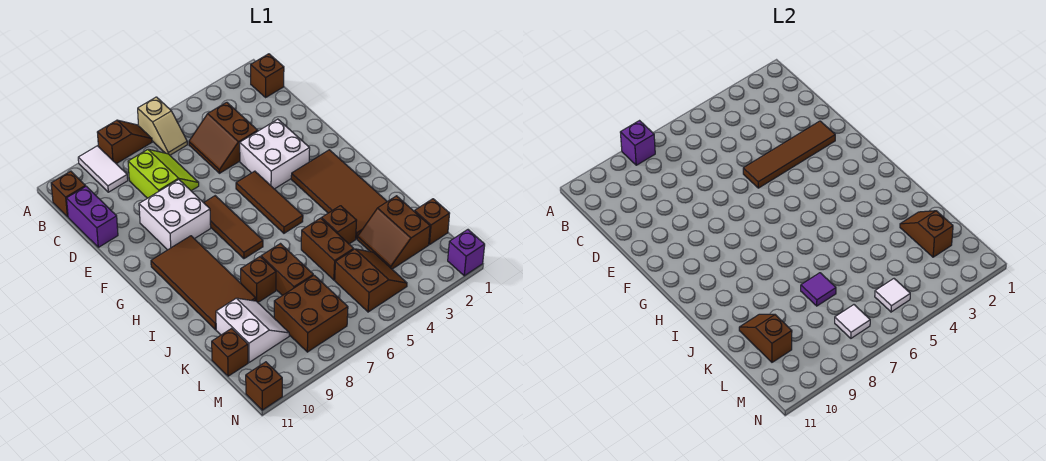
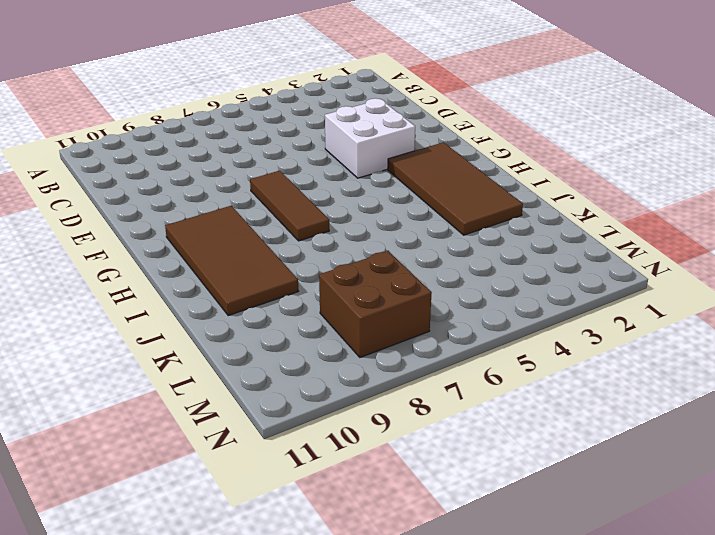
none -> tan slope A6:B6 level 1 top A
none -> brown slope A7:A8 level 1 top 8
none -> white tile A9:B9 level 1
none -> brown brick B1 level 1

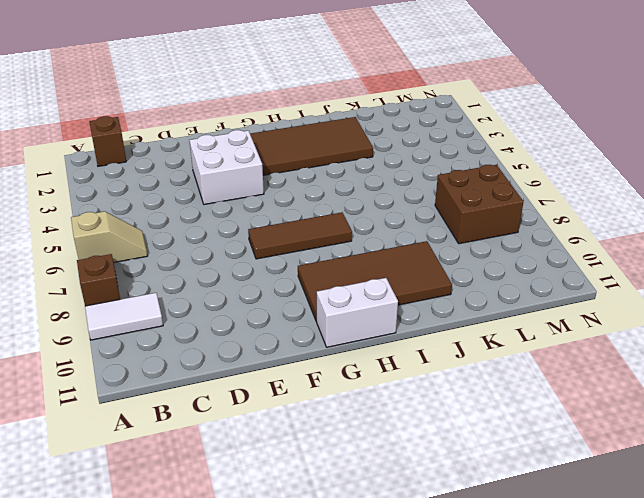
white brick G11:H11 level 1 -> none
none -> brown brick B11 level 1
none -> brown slope C4:D5 level 1 top 4
none -> lime slope C7:D8 level 1 top 8
none -> purple brick C11:D11 level 1

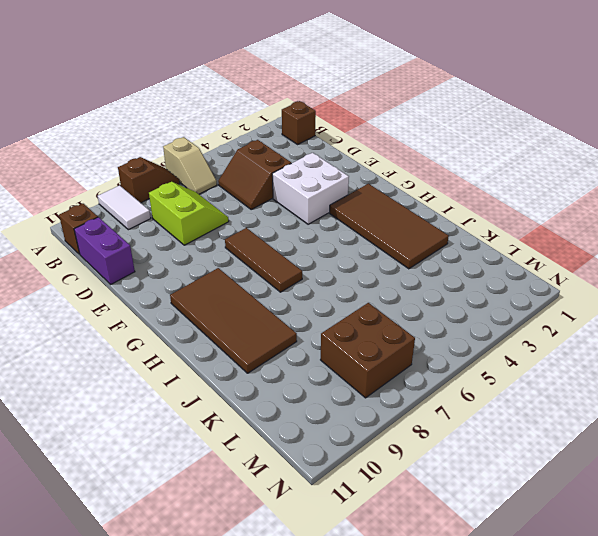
none -> white brick E8:F9 level 1
none -> brown tile F5:H5 level 1
none -> brown brick J4 level 1
none -> brown brick J5:K5 level 1

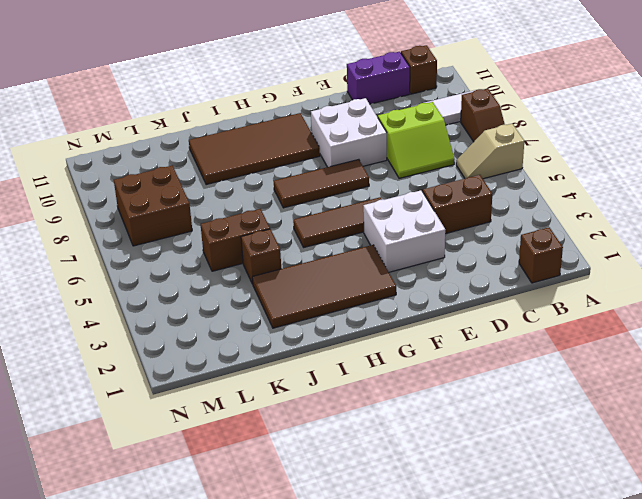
none -> brown brick J7:K7 level 1
none -> brown brick J8 level 1
none -> brown slope K2:L3 level 1 top 2
none -> white slope K9:L10 level 1 top 10

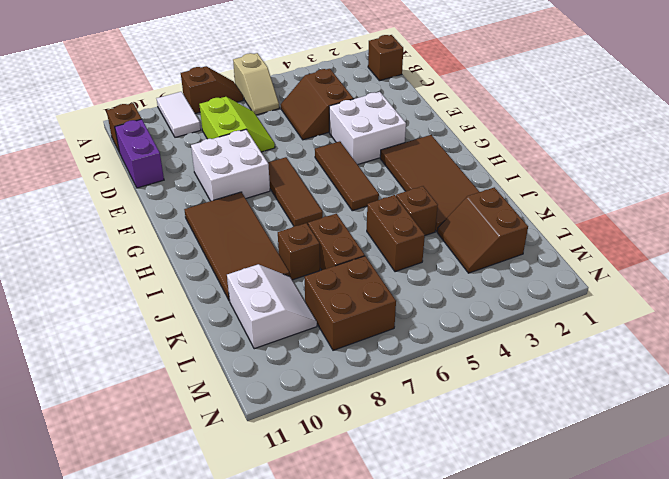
none -> brown brick L1 level 1
none -> brown slope L4:M5 level 1 top 5
none -> brown brick L11 level 1
none -> purple brick N1 level 1

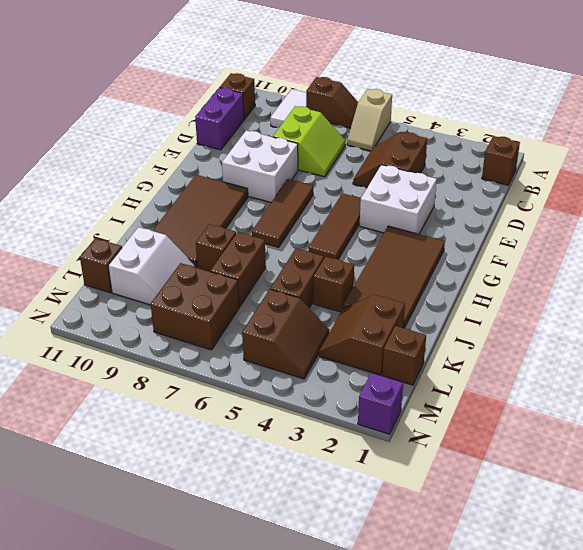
none -> brown brick N11 level 1
none -> purple brick A8 level 2
none -> brown tile E2:E5 level 2
none -> brown slope K2:L2 level 2 top L

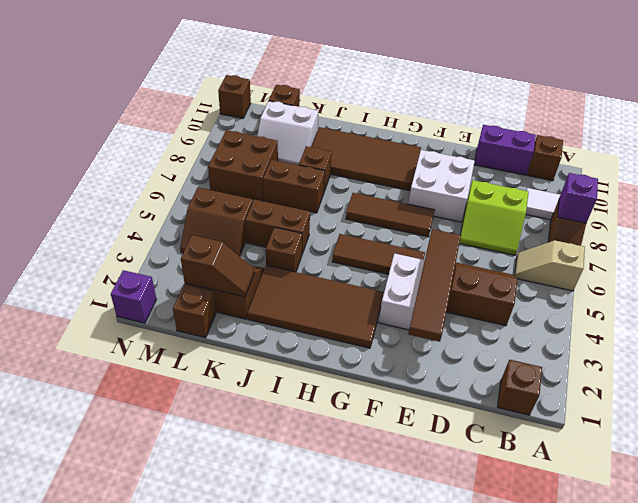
none -> purple tile K7 level 2
none -> brown slope K10:L10 level 2 top L
none -> white tile M5 level 2
none -> white tile M7 level 2

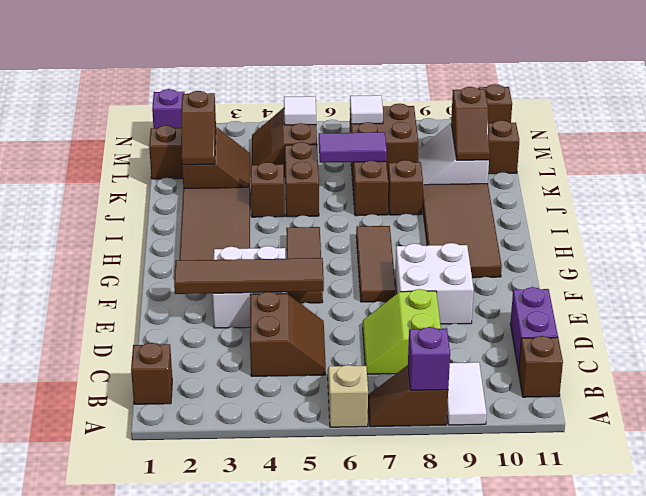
purple tile K6:K7 level 2 -> purple tile K7 level 2

